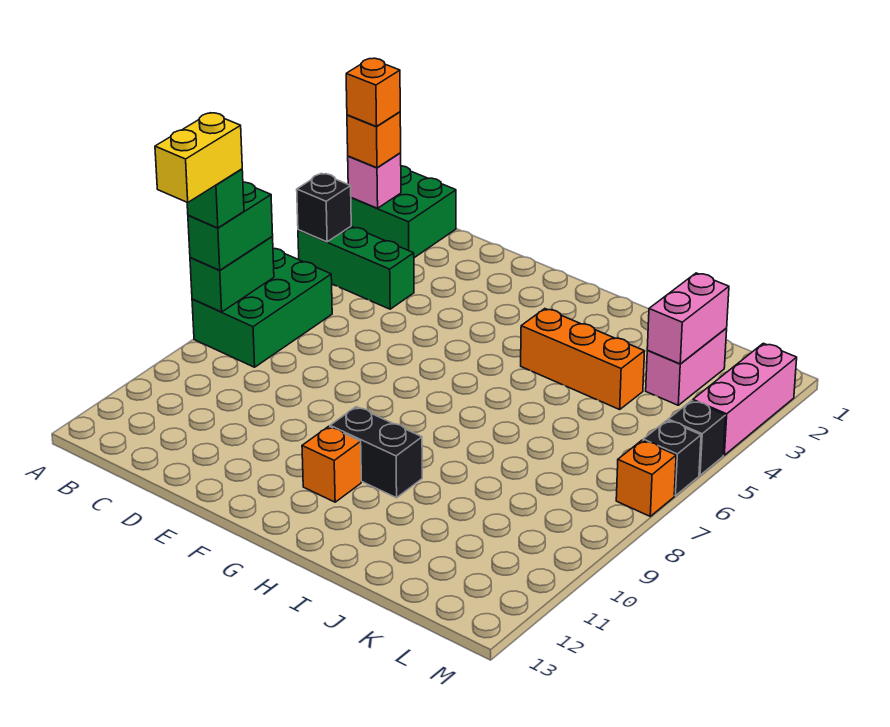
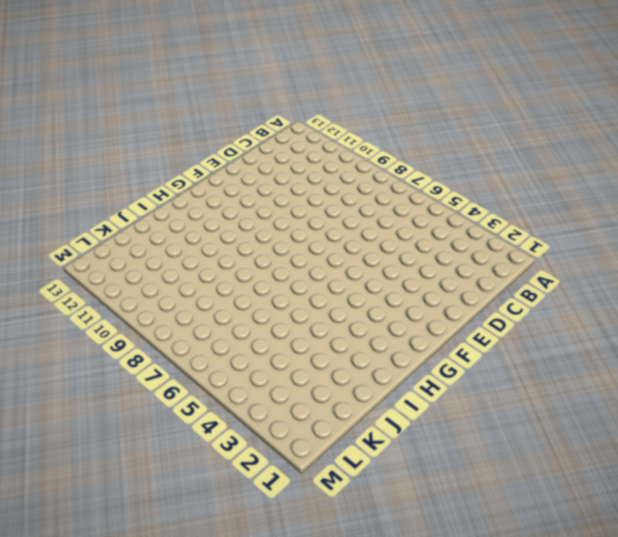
none -> green brick A1:B2 level 1
none -> green brick A4:C4 level 1
none -> green brick A6:B8 level 1

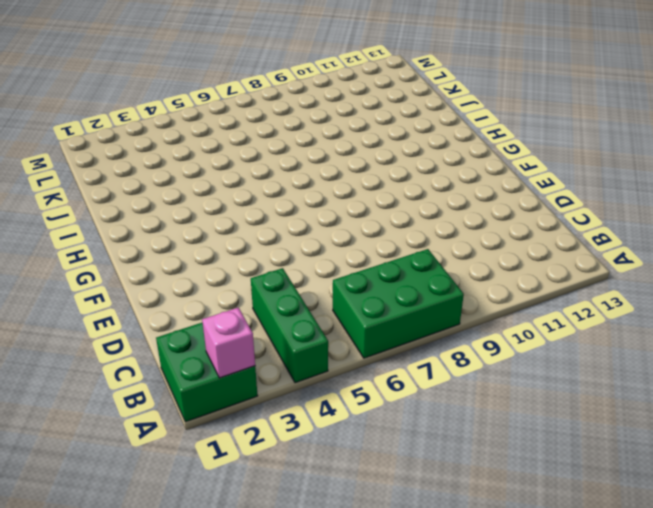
none -> black brick G10:H10 level 1
none -> orange brick G11 level 1
none -> orange brick H4:J4 level 1

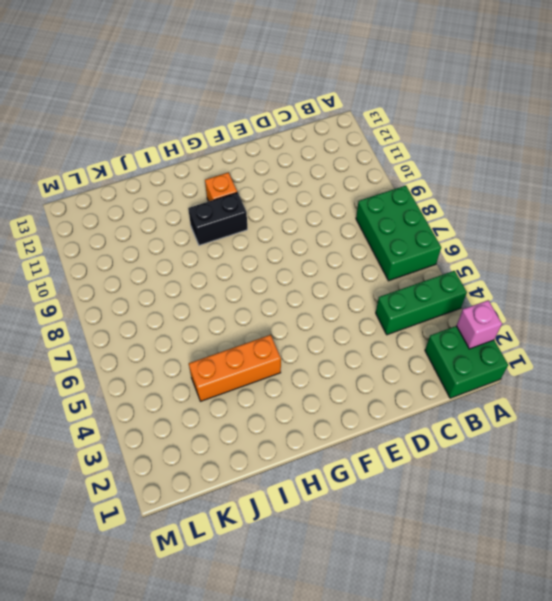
none -> pink brick K2:K3 level 1
none -> pink brick M2:M4 level 1
none -> black brick M5 level 1

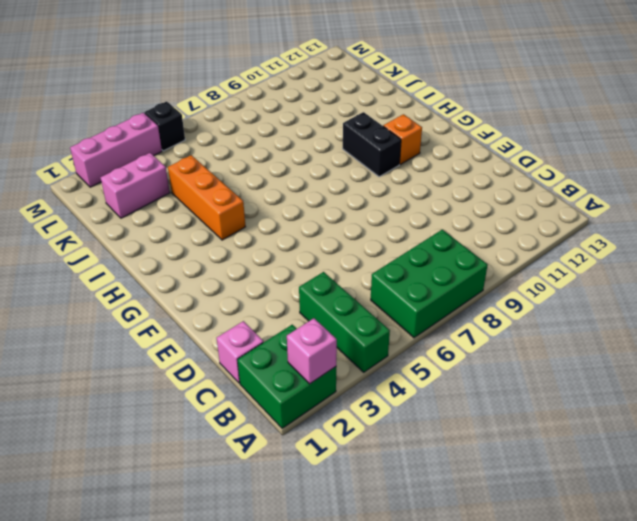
pink brick C1 level 1 -> none
none -> black brick M6 level 1
none -> orange brick M7 level 1
none -> black brick A4 level 2

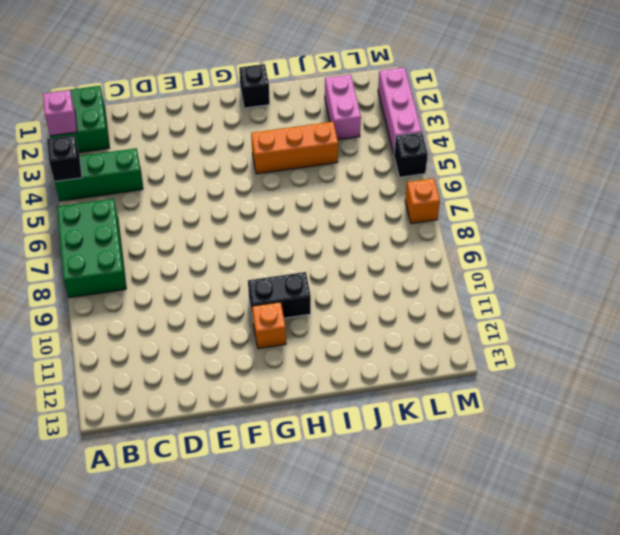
black brick H1 level 1 -> black brick M6 level 1
none -> green brick A7:A8 level 2
none -> pink brick K2:K3 level 2
none -> orange brick A2 level 3

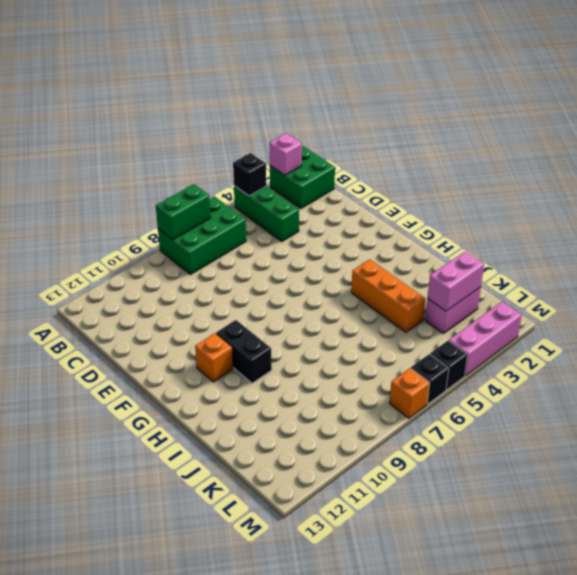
none -> orange brick A2 level 3
none -> green brick A7:A8 level 3
none -> orange brick A2 level 4

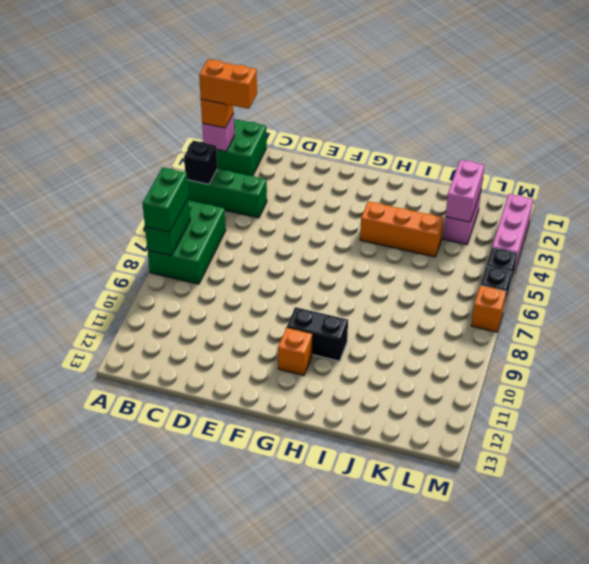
orange brick A2:B2 level 4 -> orange brick A2 level 4
none -> green brick A8 level 4
none -> yellow brick A8:A9 level 5

